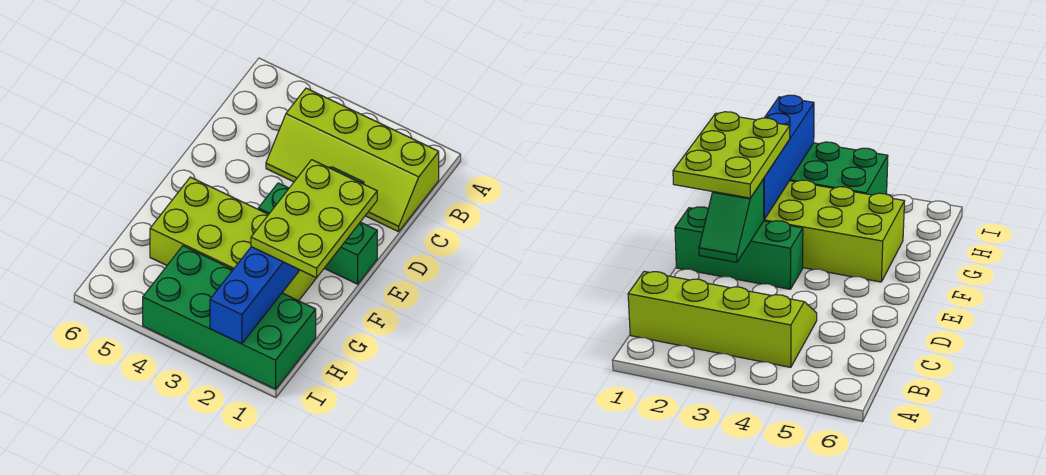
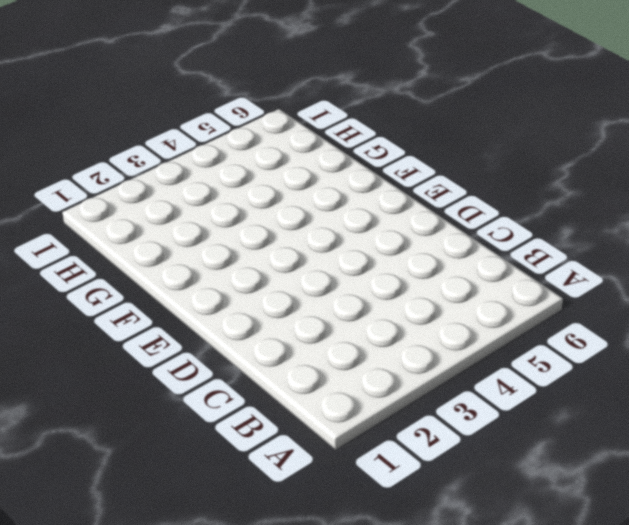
none -> lime slope B1:C4 level 1 top B
none -> green brick E1:E3 level 1

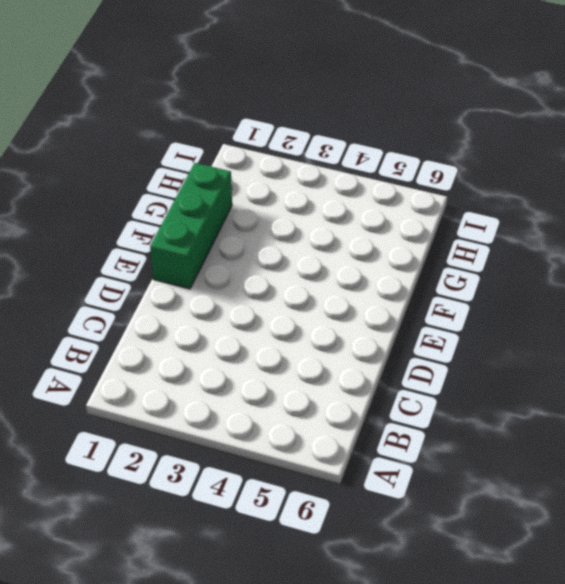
green brick E1:G1 level 1 -> green brick E1:E3 level 1
none -> lime slope B1:C4 level 1 top B
none -> lime brick F2:G5 level 1

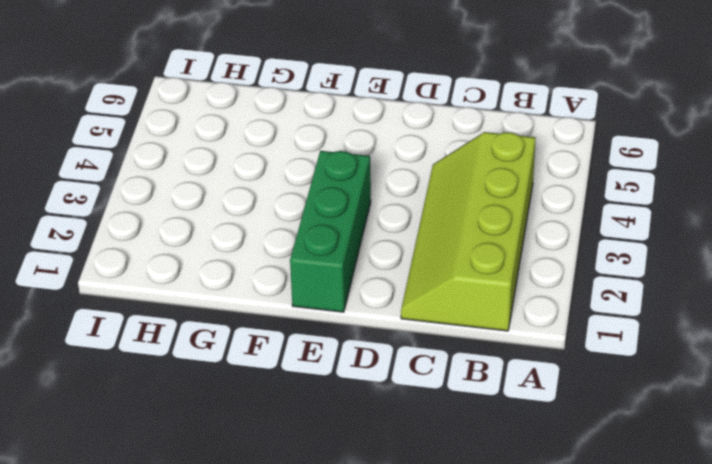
none -> lime brick F2:G5 level 1
none -> green brick H1:I4 level 1

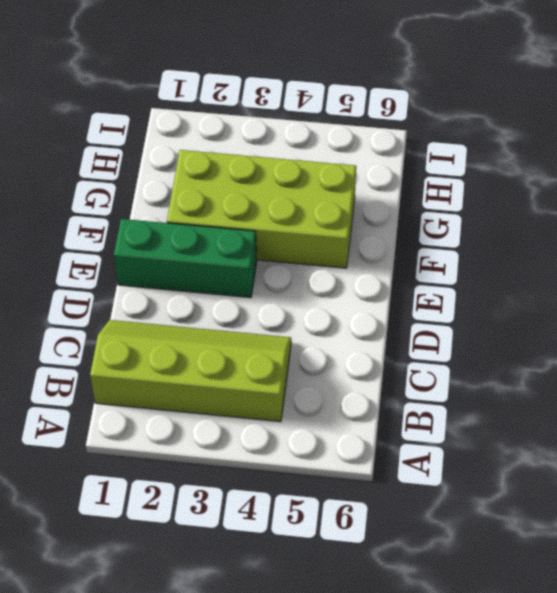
none -> green brick H1:I4 level 1
none -> green slope D2:E2 level 2 top E

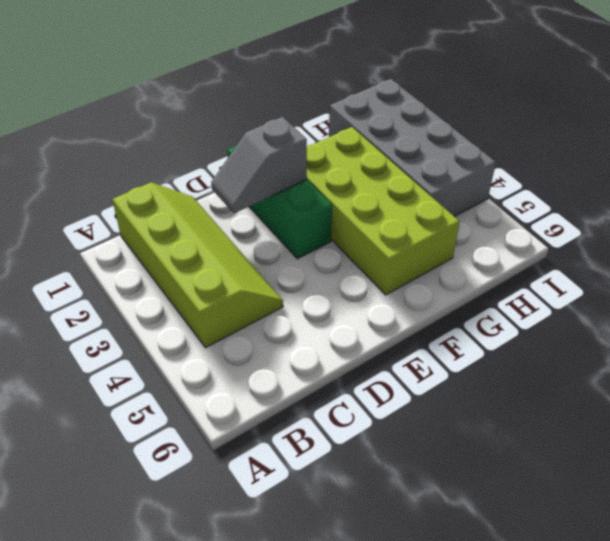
grey slope D2:E2 level 2 top E -> green slope D2:E2 level 2 top E
grey brick H1:I4 level 1 -> green brick H1:I4 level 1
none -> blue brick F2:I2 level 2
none -> lime plate E1:G2 level 3

